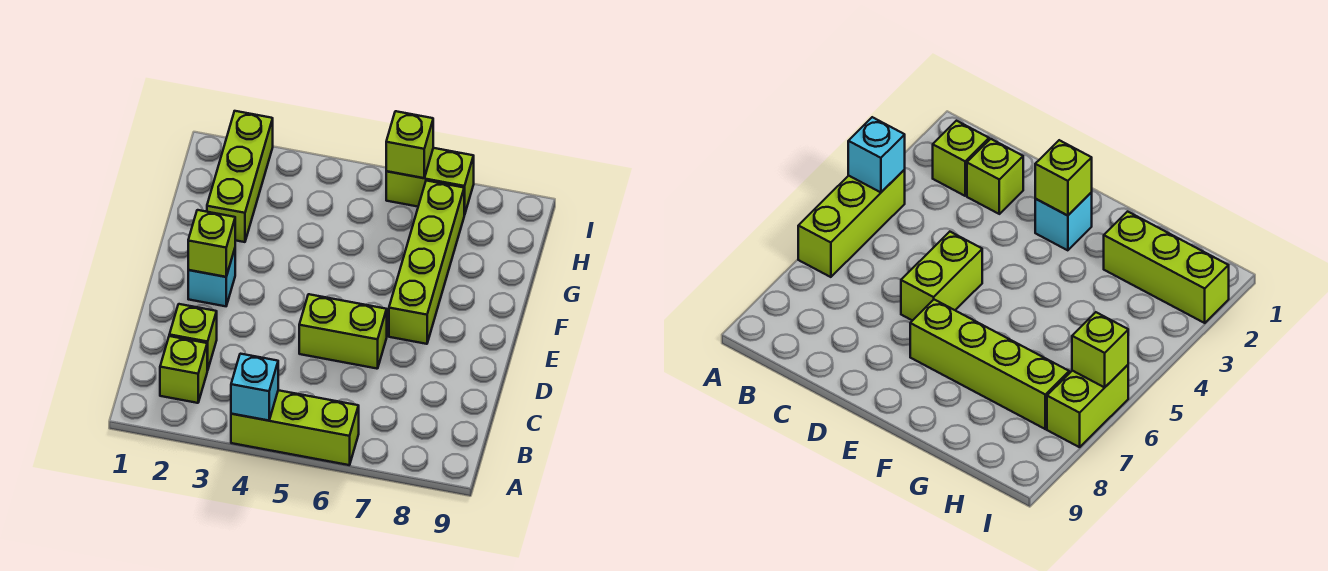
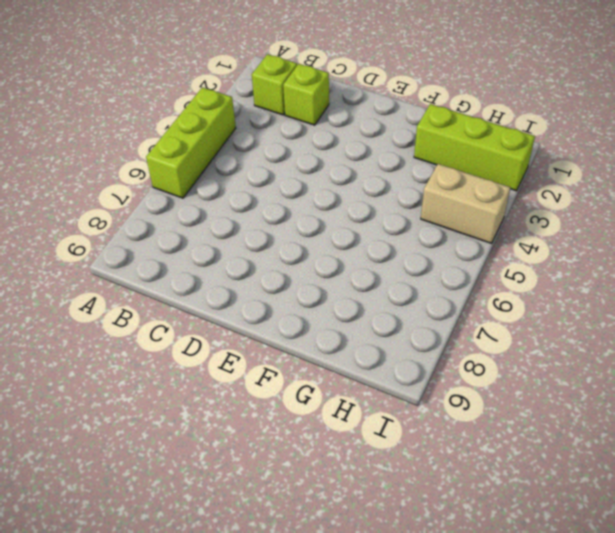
tan brick H4:I4 level 1 -> none
none -> lime brick D5:D6 level 1
none -> cyan brick E2 level 1

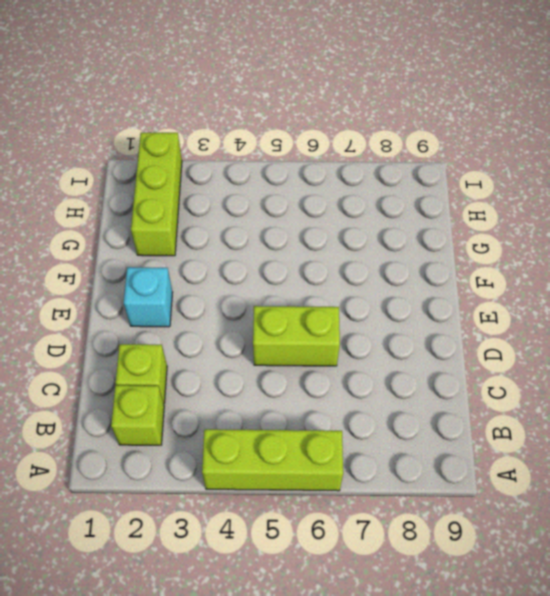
none -> lime brick E7:H7 level 1
none -> lime brick I6:I7 level 1

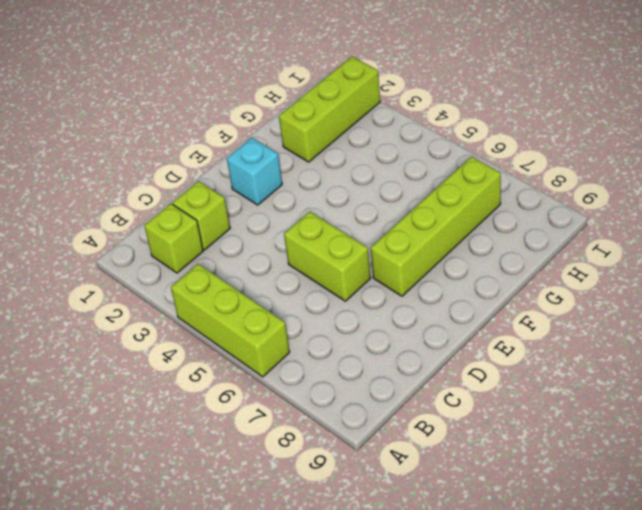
none -> lime brick I6:I7 level 1
none -> cyan brick A4 level 2

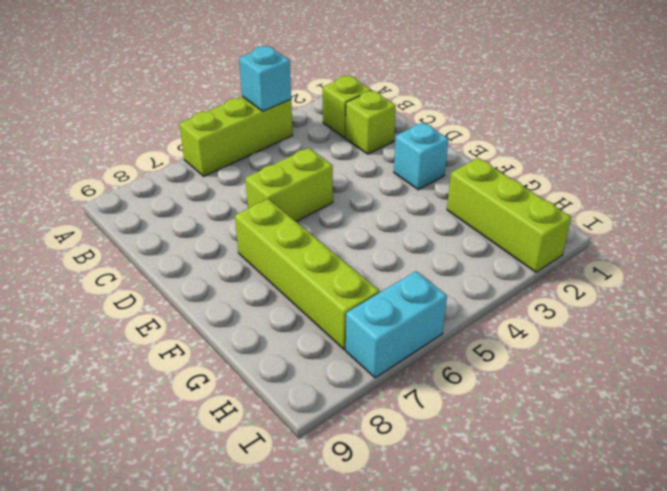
cyan brick I6:I7 level 1 -> lime brick I6:I7 level 1
none -> lime brick E2 level 2
none -> lime brick I6 level 2

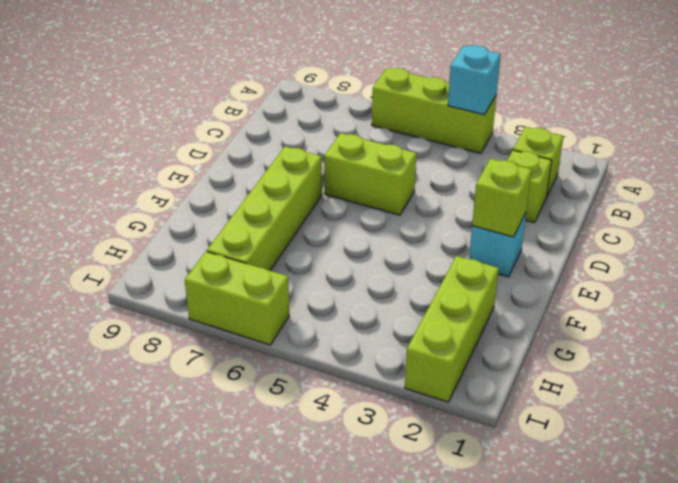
none -> lime brick I6 level 2

